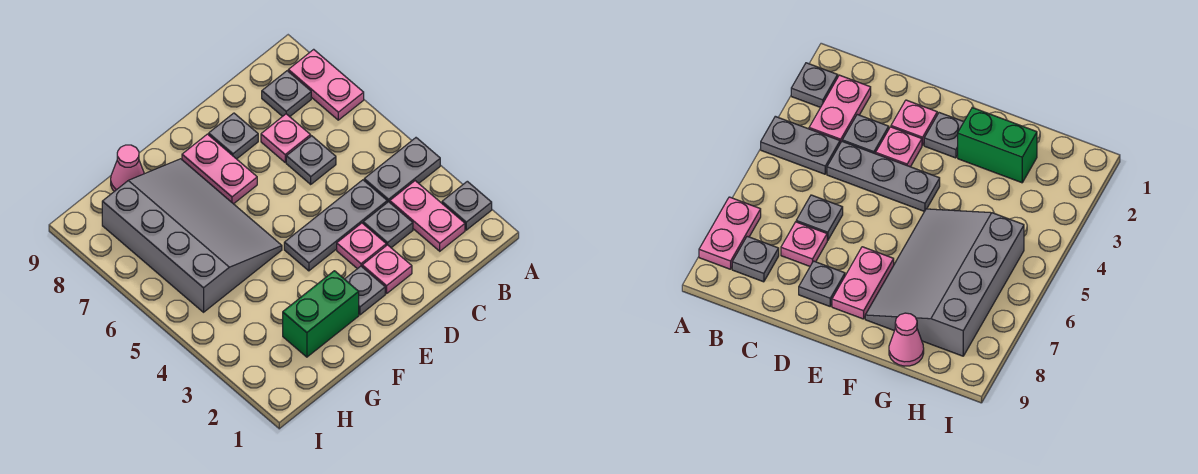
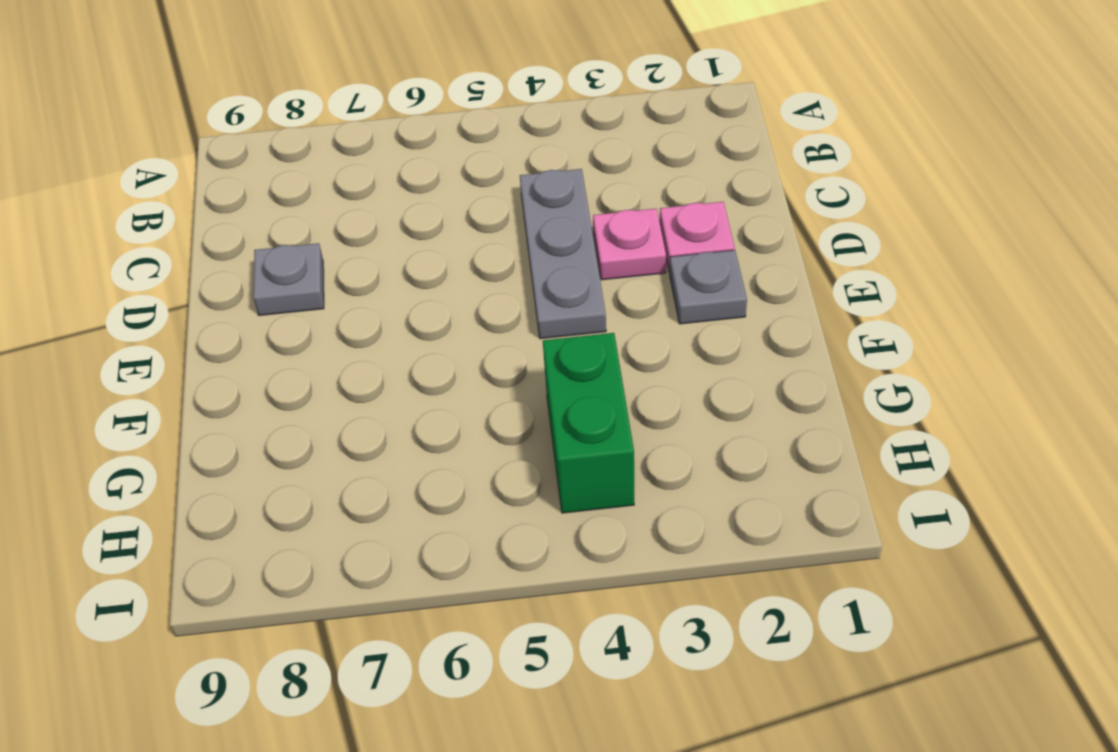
green brick G4:H4 level 1 -> green brick F2:G2 level 1
none -> grey plate A2 level 1
none -> grey plate A4:B4 level 1
none -> pink plate A7:A8 level 1

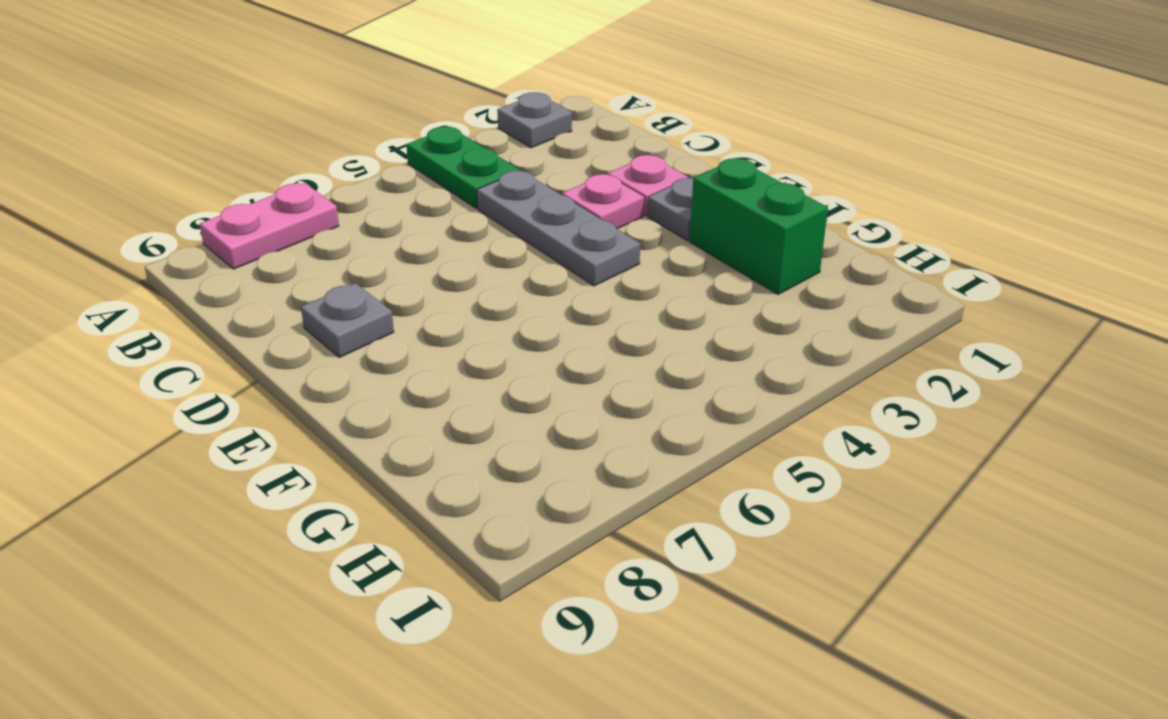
green plate A4:B4 level 1 -> grey plate A4:B4 level 1
none -> pink plate B2:B3 level 1
none -> grey plate B8 level 1
none -> grey plate C3 level 1

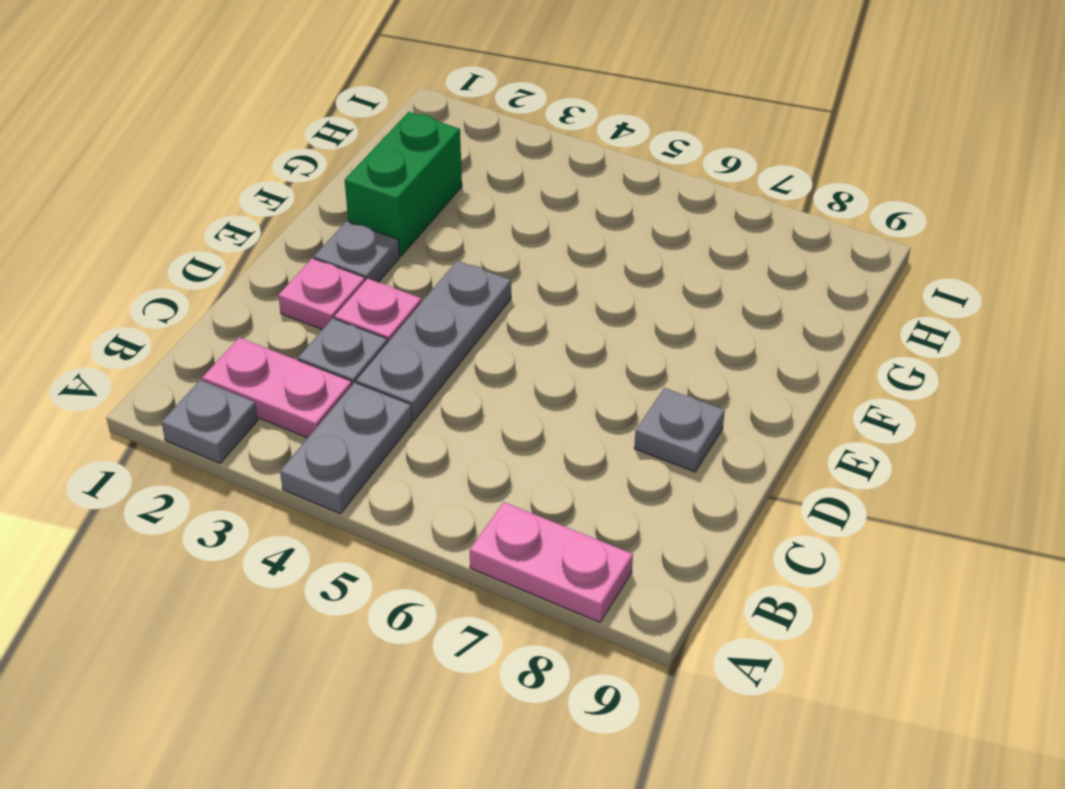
none -> grey plate B8 level 1
none -> grey plate C6 level 1
none -> pink plate C7 level 1

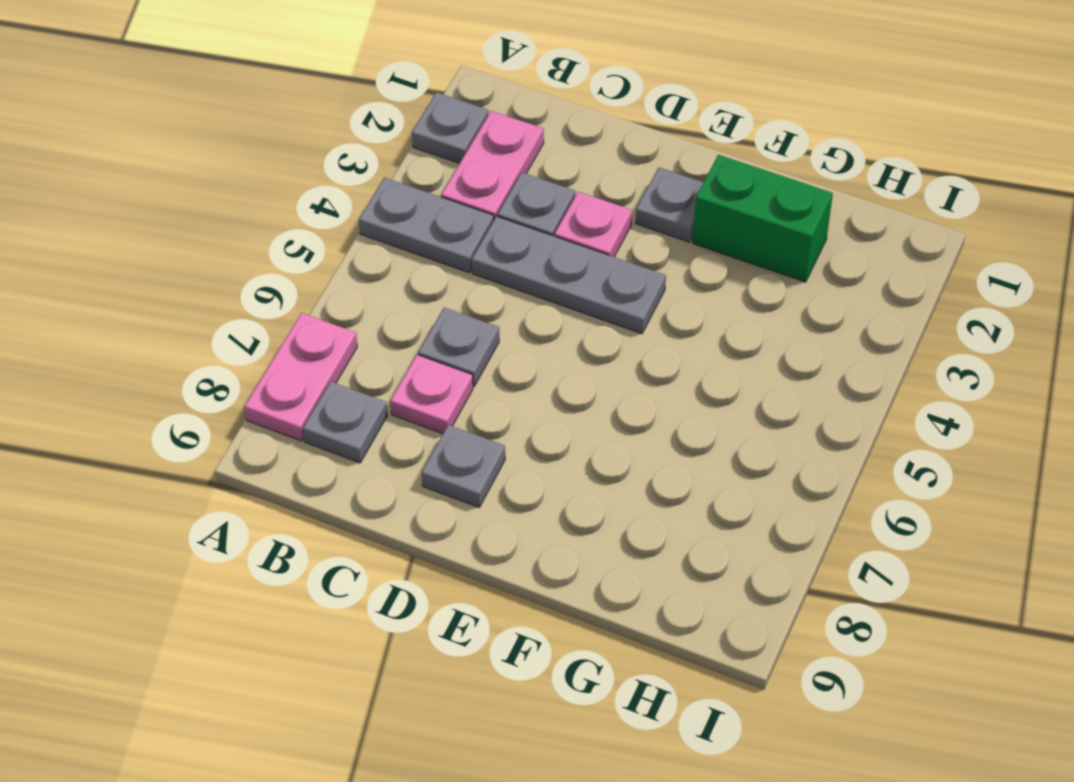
none -> pink plate D2 level 1
none -> pink plate E7:E8 level 1
none -> grey slope F5:H8 level 1 top H

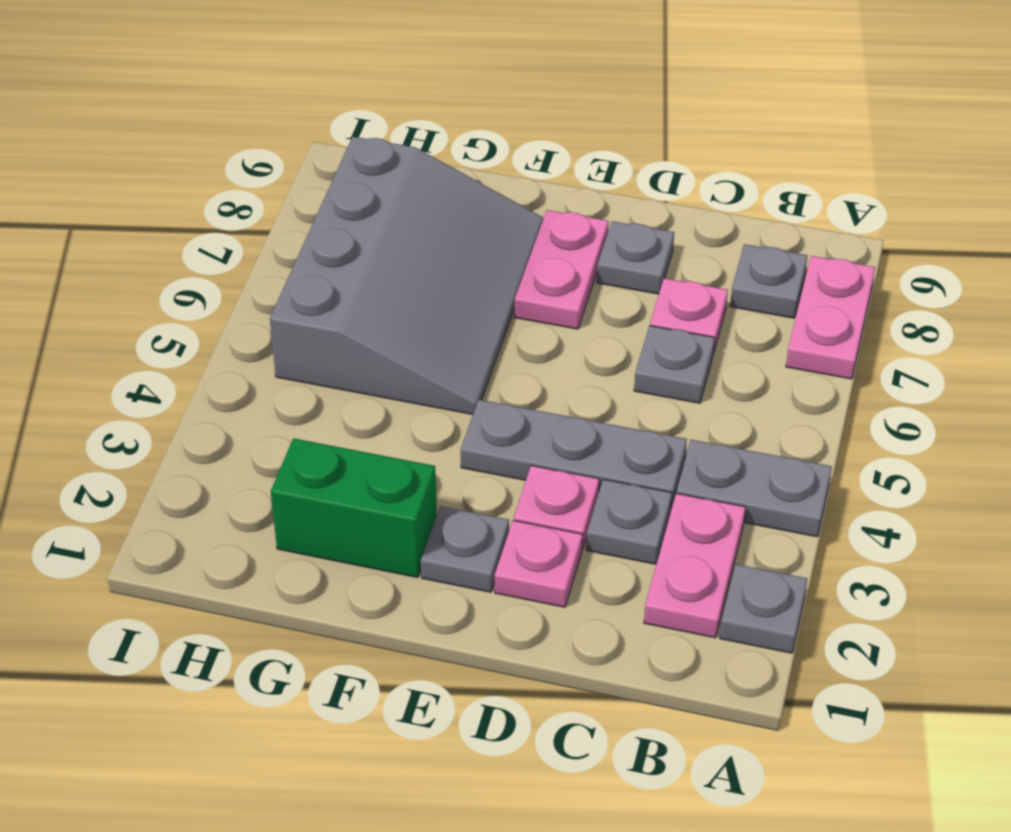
none -> pink cone G9 level 1

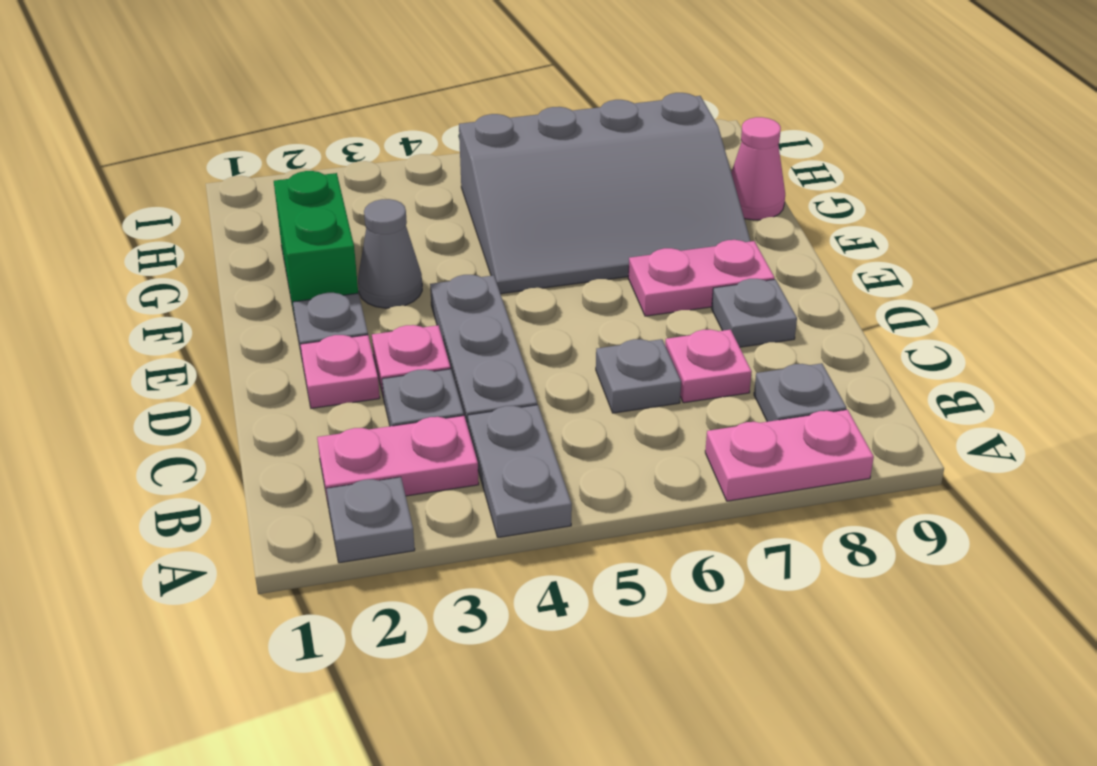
grey cone F3 level 1 -> none

